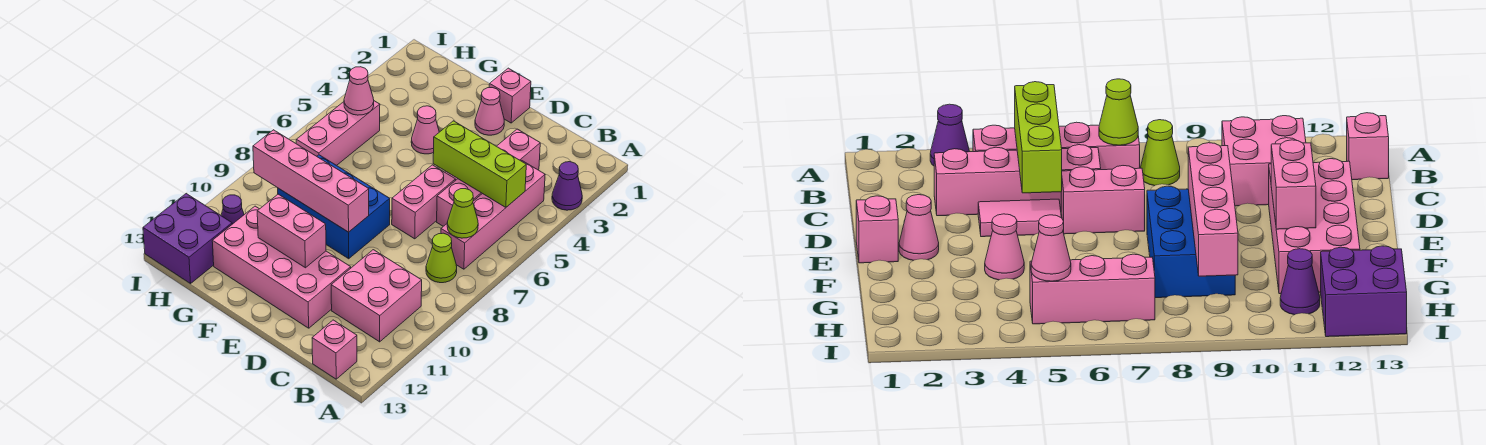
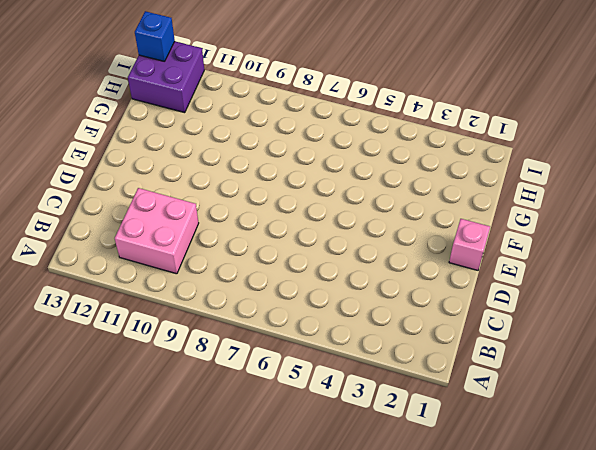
blue brick I13 level 2 -> none
none -> purple cone A3 level 1
none -> pink brick B4:B7 level 1
none -> lime cone B8 level 1

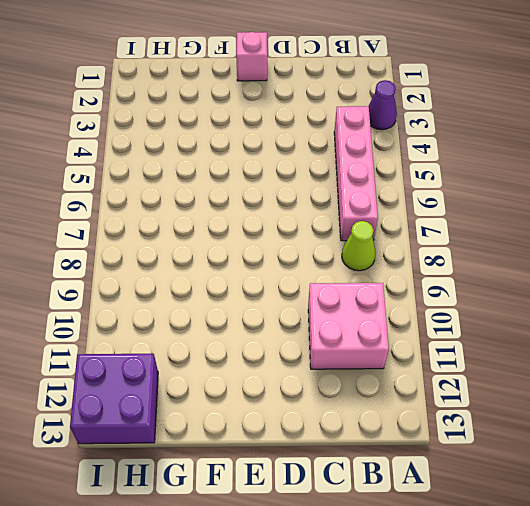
none -> pink brick B13 level 1
none -> pink brick C3:C6 level 1
none -> pink tile D4:D5 level 1

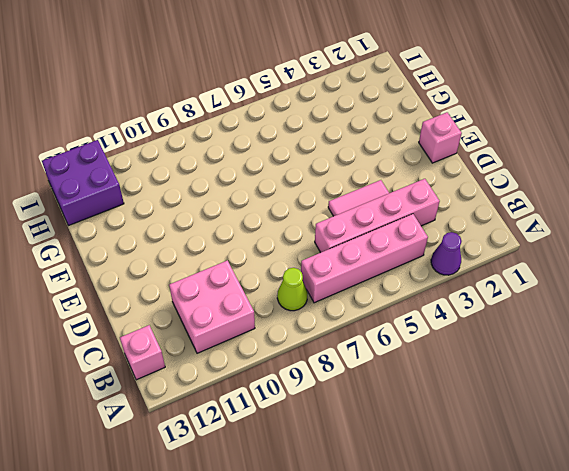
none -> pink brick D6:D7 level 1
none -> pink brick D11:G12 level 1
none -> pink cone E2 level 1

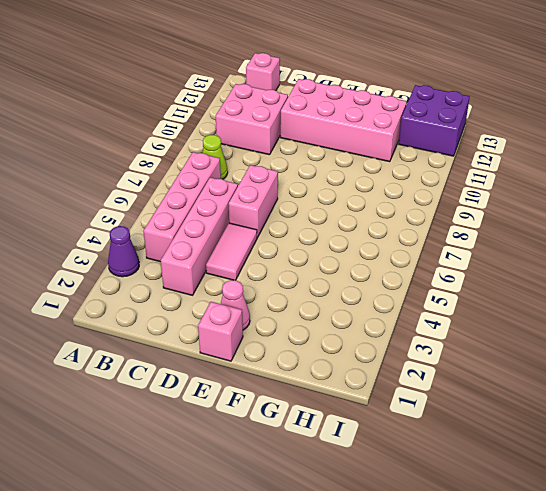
none -> blue brick E8:G9 level 1
none -> pink cone F4 level 1
none -> pink brick H5:H7 level 1

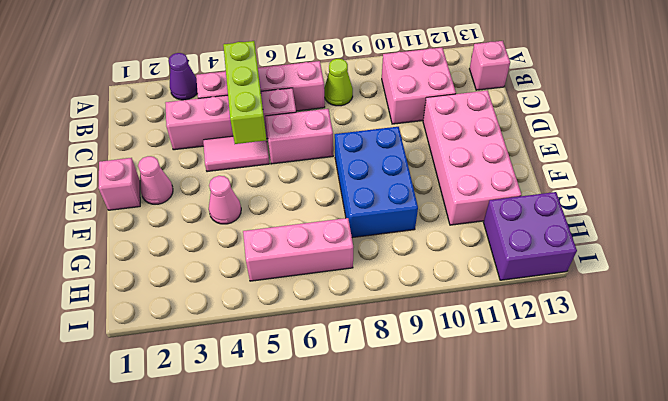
none -> purple cone H11 level 1
none -> lime cone B7 level 2
none -> pink brick E9:H9 level 2

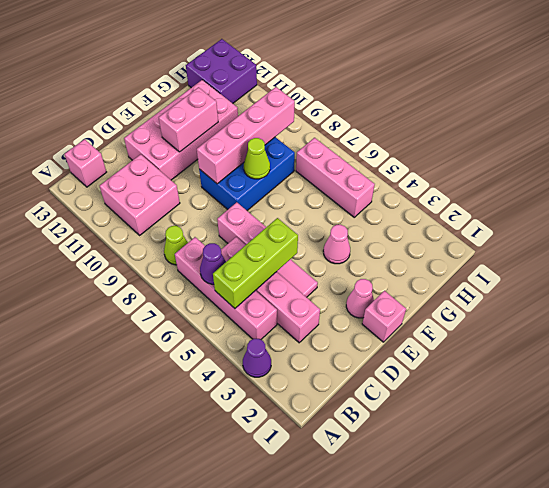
purple cone B6 level 2 -> purple cone H11 level 1
lime cone F8 level 2 -> lime cone B7 level 2
none -> pink cone H5 level 2

